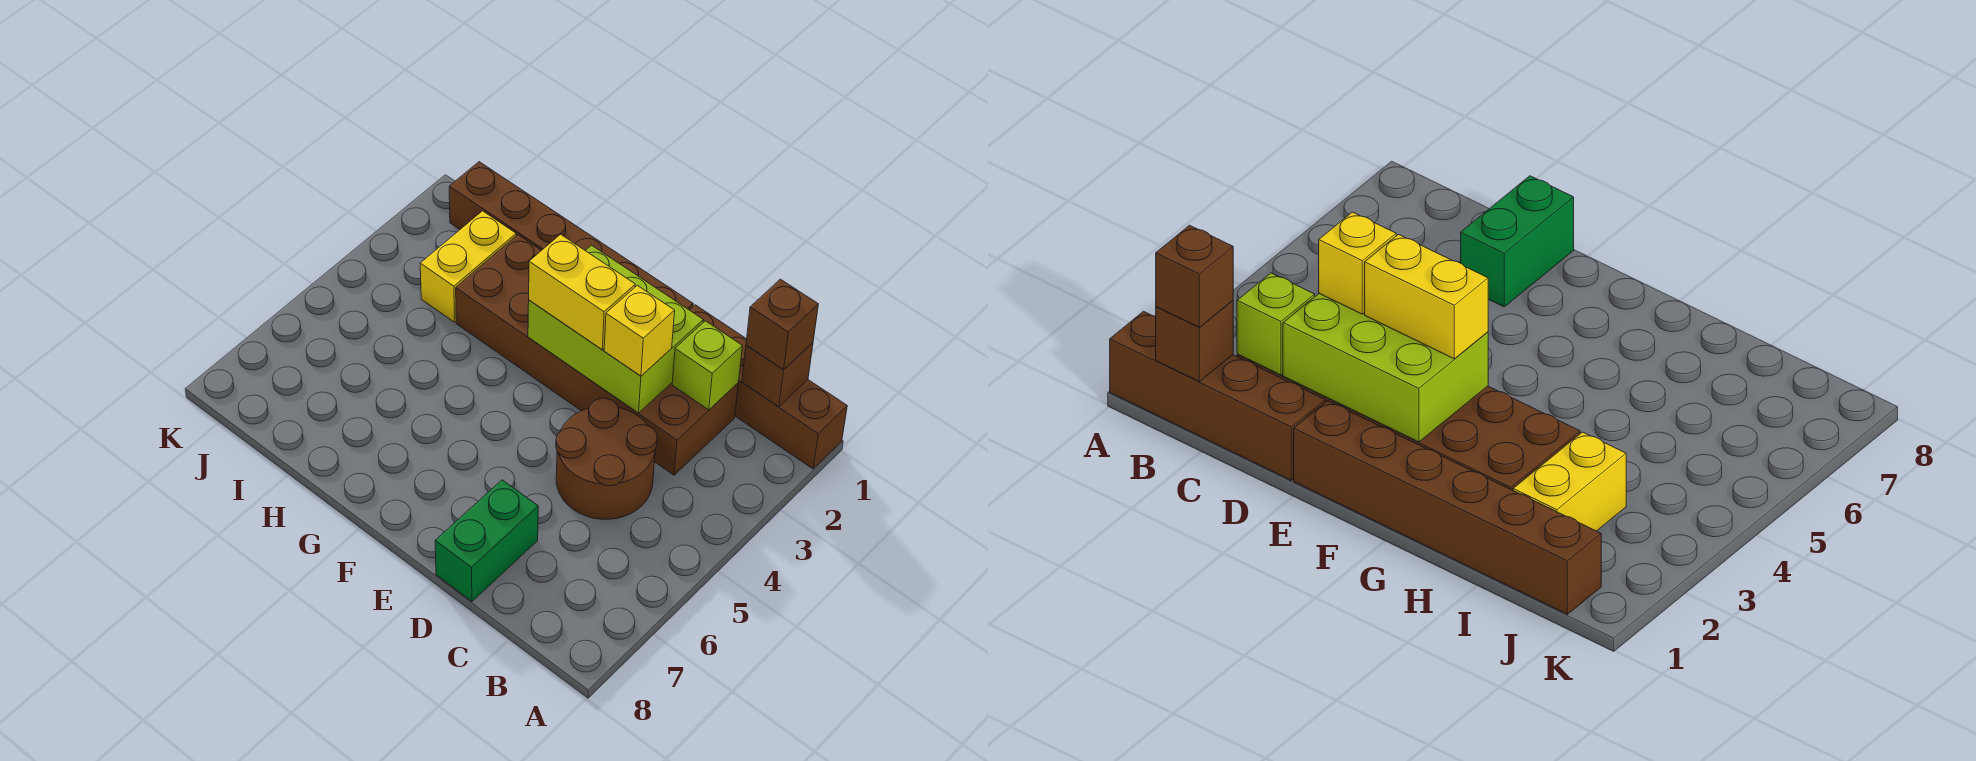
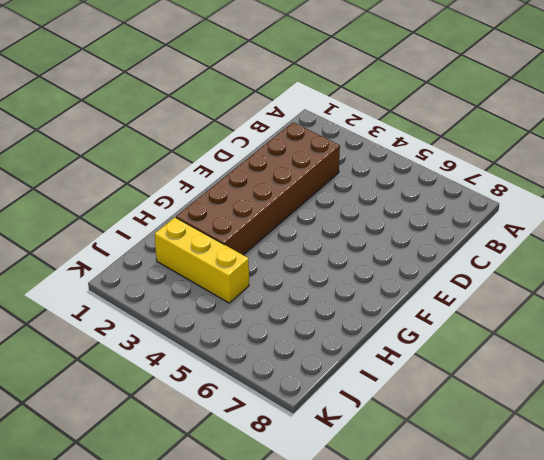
yellow brick I2:I4 level 1 -> yellow brick I2:I3 level 1
none -> brown brick A1:D1 level 1
none -> brown round brick C4:D5 level 1
none -> green brick D7:D8 level 1

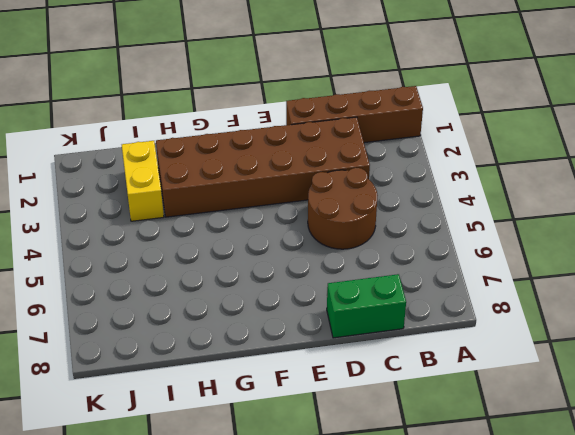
green brick C8:D8 level 1 -> green brick D7:D8 level 1
none -> brown brick E1:J1 level 1
none -> brown brick B1 level 2
none -> lime brick C2 level 2

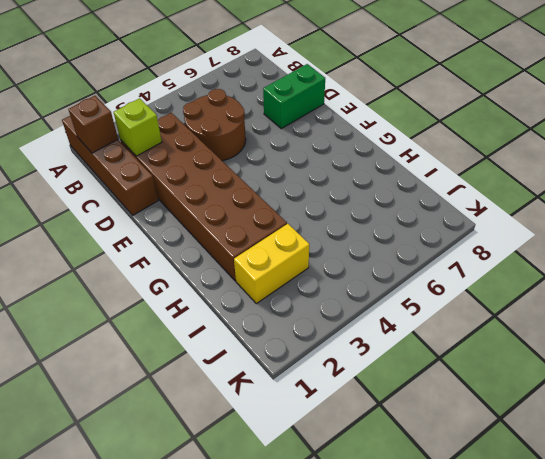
none -> brown brick E1:J1 level 1
none -> lime brick D2:F3 level 2
none -> brown brick B1 level 3

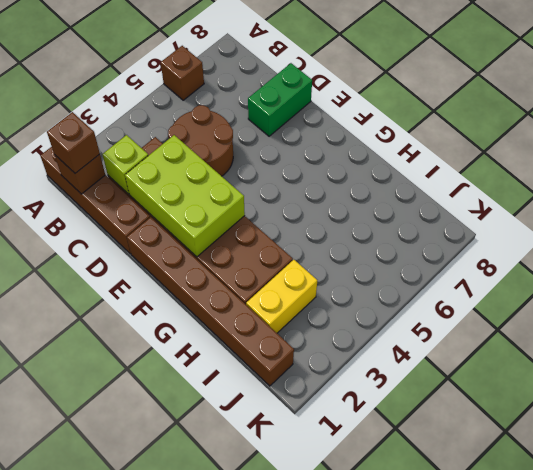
brown brick A6 level 1 -> none
none -> yellow brick D3 level 3
none -> yellow brick E3:F3 level 3

